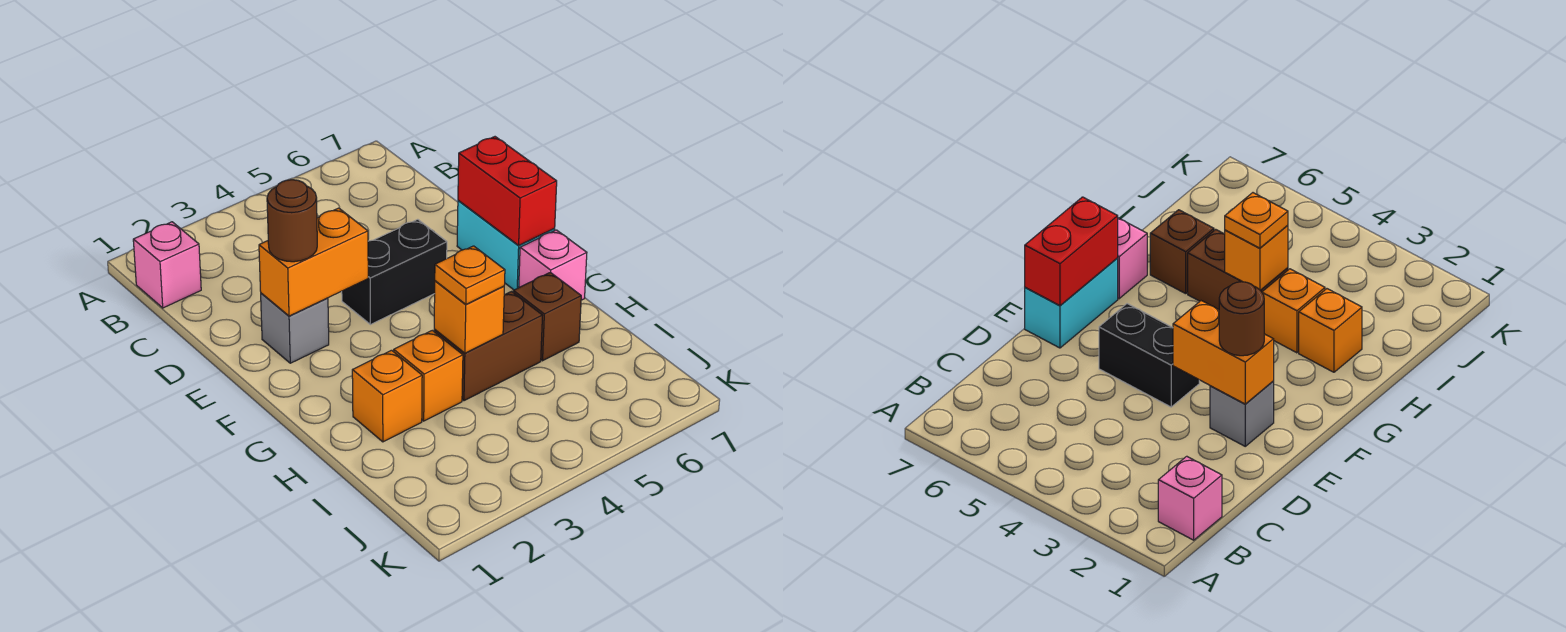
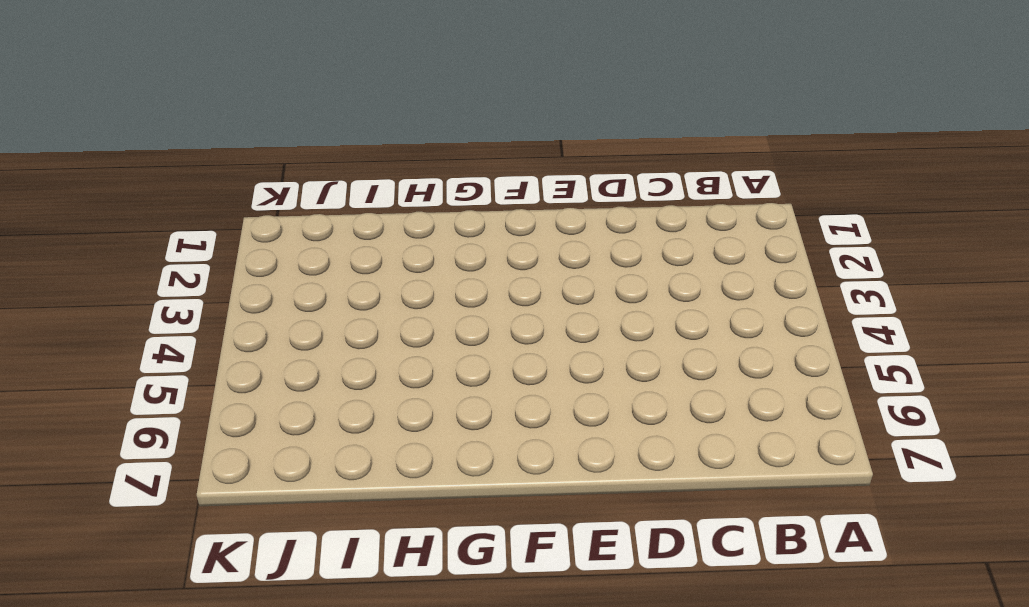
none -> pink brick B1 level 1
none -> grey brick E2 level 1
none -> black brick E4:E5 level 1

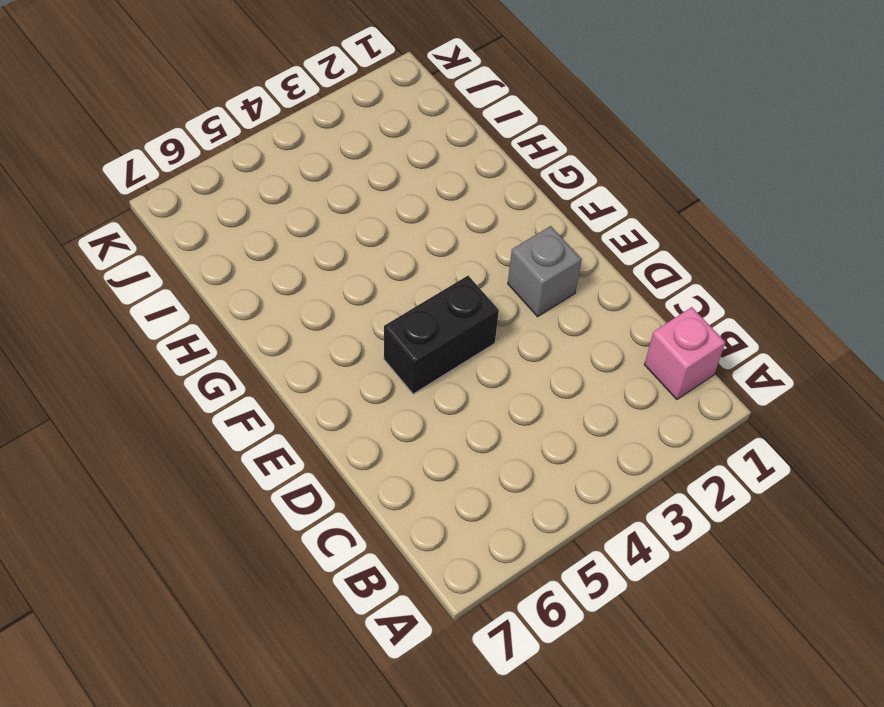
none -> cyan brick E7:F7 level 1
none -> pink brick G7 level 1
none -> orange brick H2 level 1

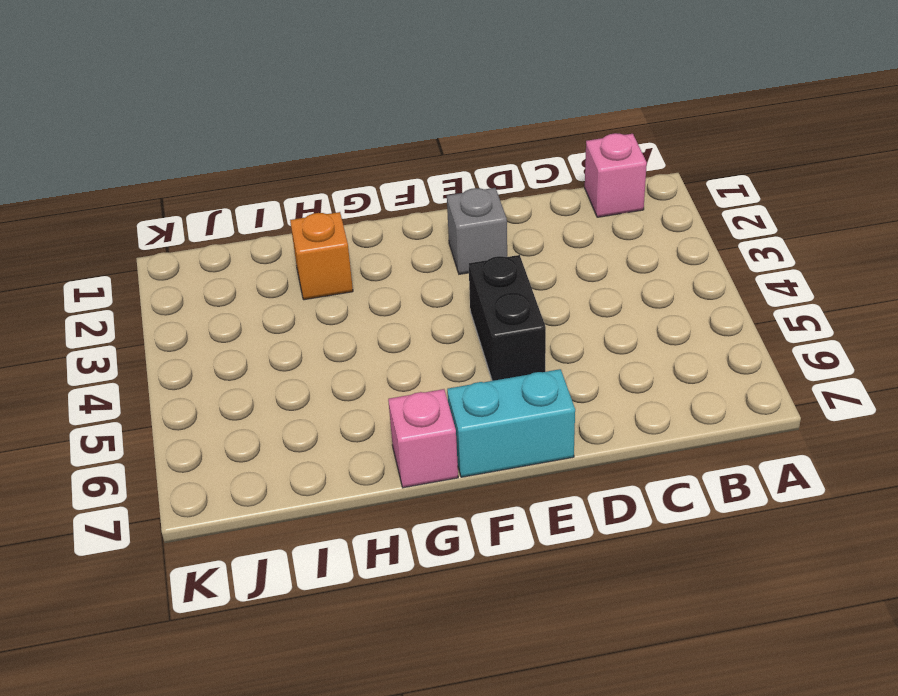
none -> orange brick H3 level 1
none -> brown brick H4:H5 level 1
none -> brown brick H6 level 1

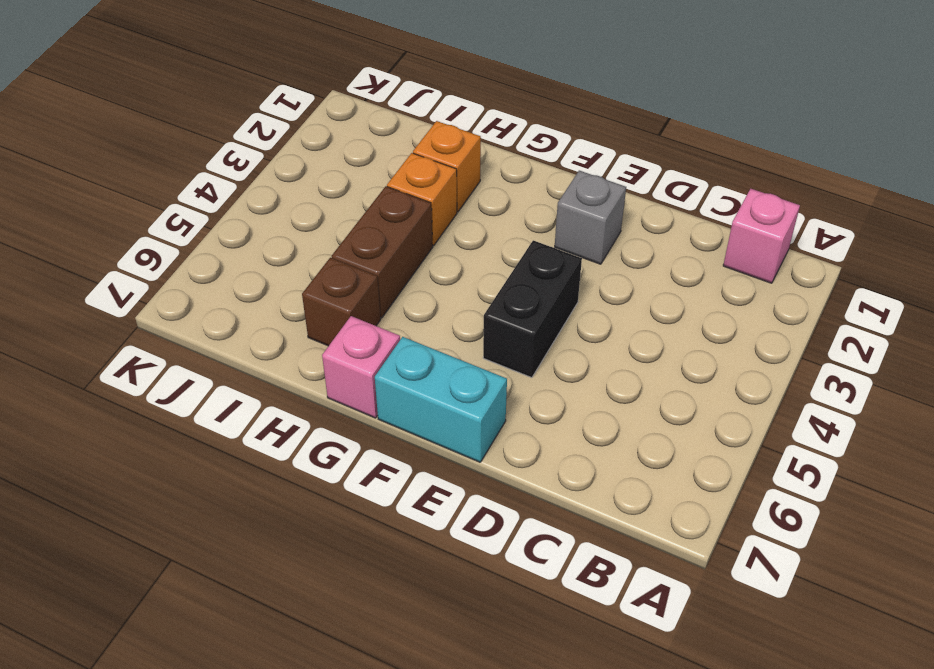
none -> orange brick E2:E3 level 2
none -> red brick E7:F7 level 2
none -> orange brick H4 level 2

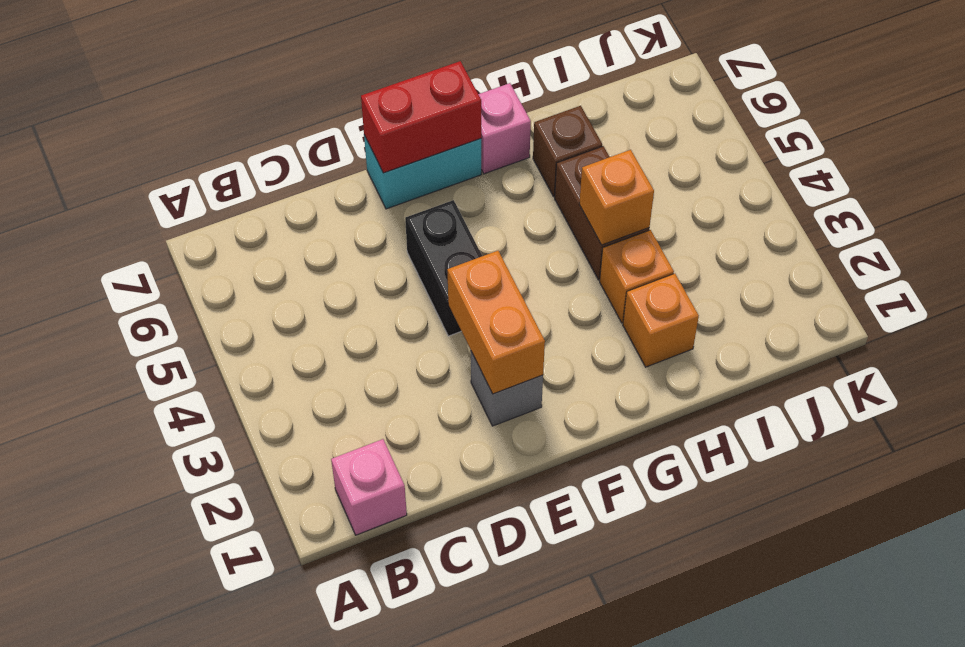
none -> brown round brick E2 level 3
none -> orange plate H4 level 3

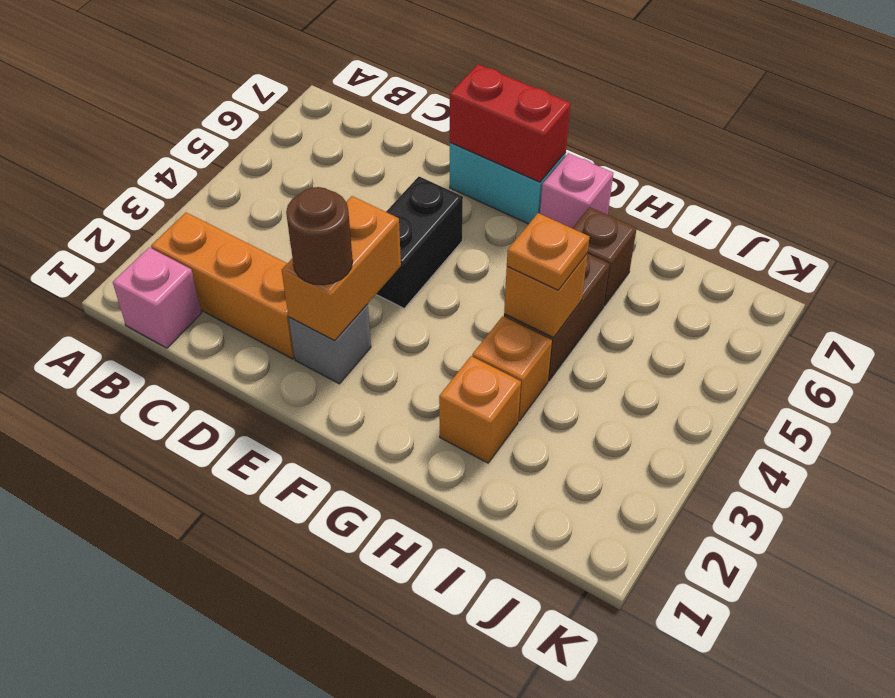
orange brick B2:D2 level 1 -> none

